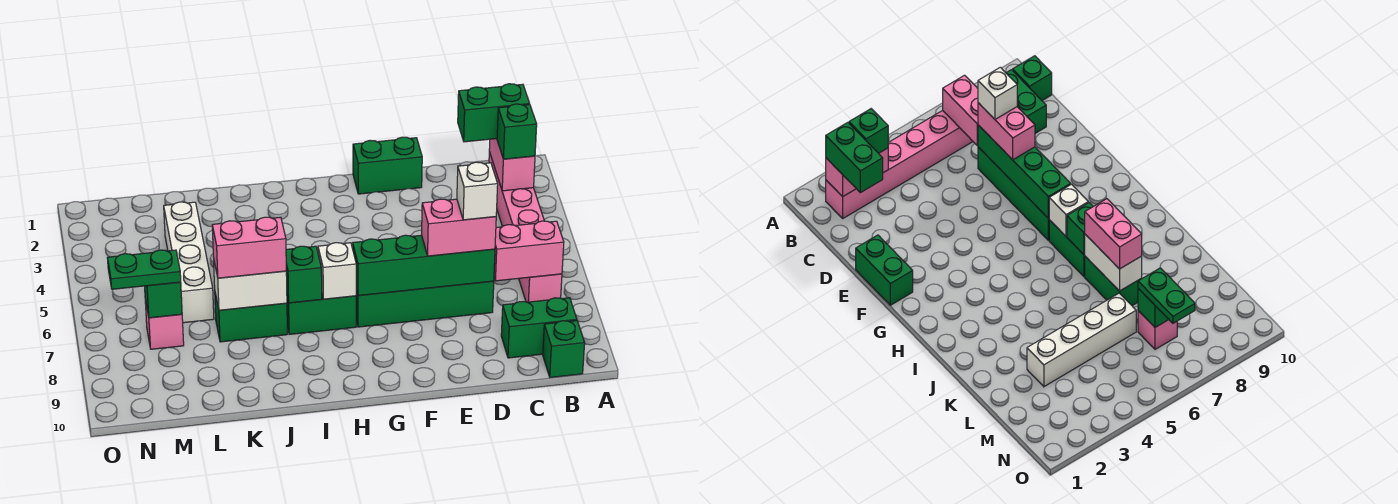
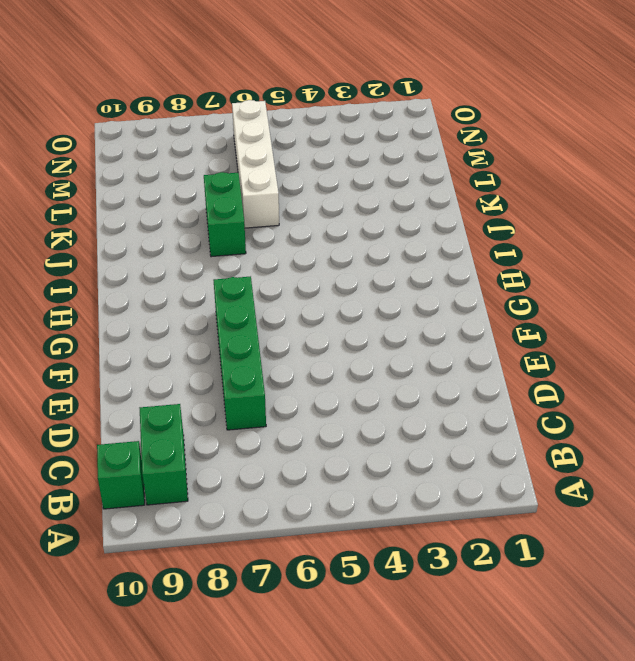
white brick K6:N6 level 1 -> white brick L3:L6 level 1
none -> pink brick B2:B7 level 1
none -> green brick E1:F1 level 1
none -> green brick H7:I7 level 1

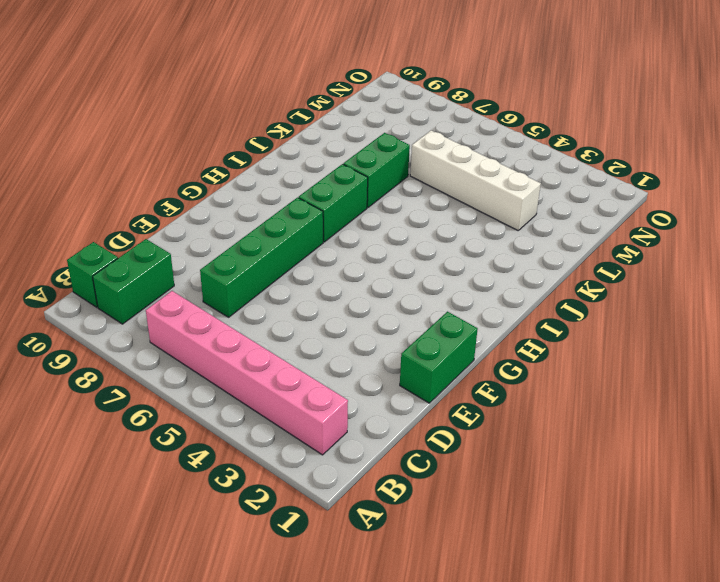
none -> pink brick M7 level 1
none -> pink brick B2:B3 level 2
none -> pink brick B7:C7 level 2

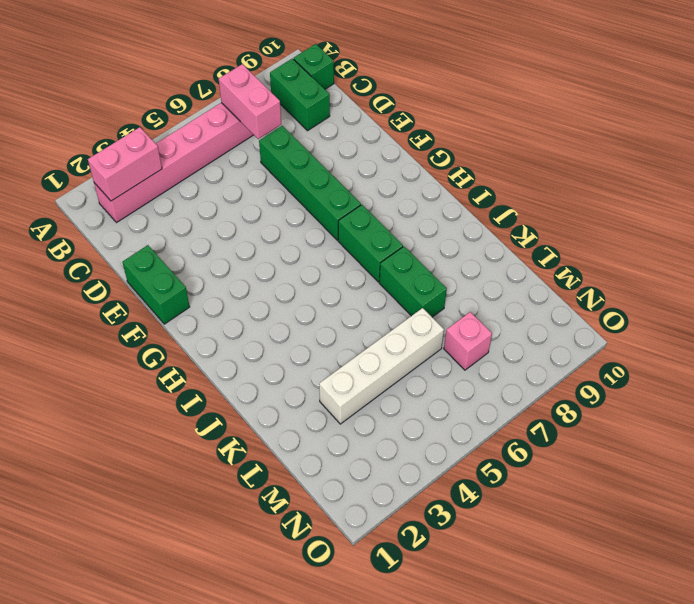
none -> green brick D7:G7 level 2
none -> white brick H7 level 2
none -> green brick I7 level 2

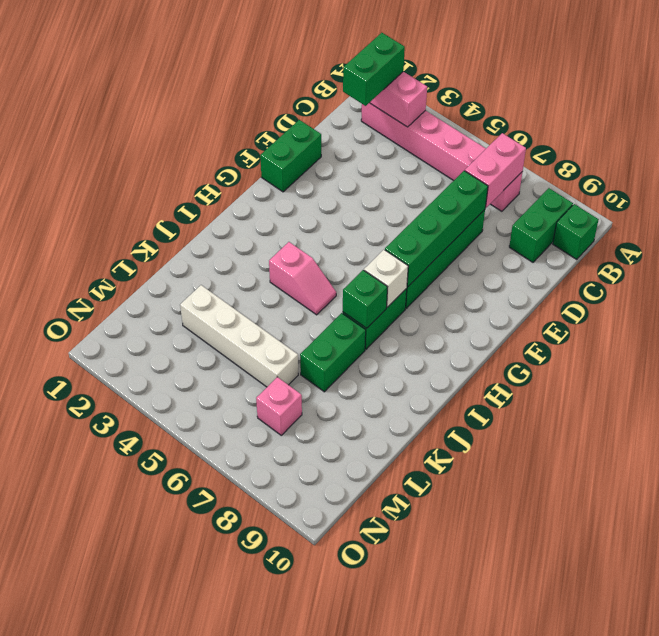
pink slope I4:I5 level 1 top 4 -> none
none -> white brick J7:K7 level 2
none -> green brick M7 level 2
none -> green brick B3 level 3

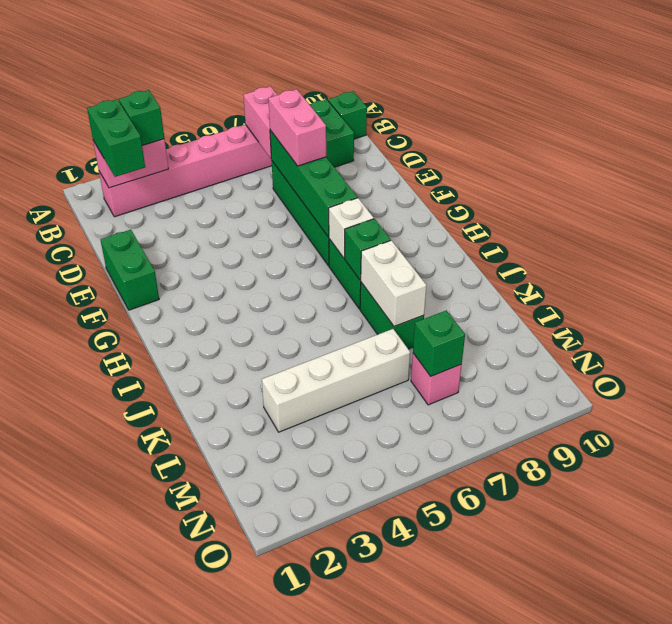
none -> pink brick J7:K7 level 3
none -> green plate M7:N7 level 3
none -> white brick D7 level 4

